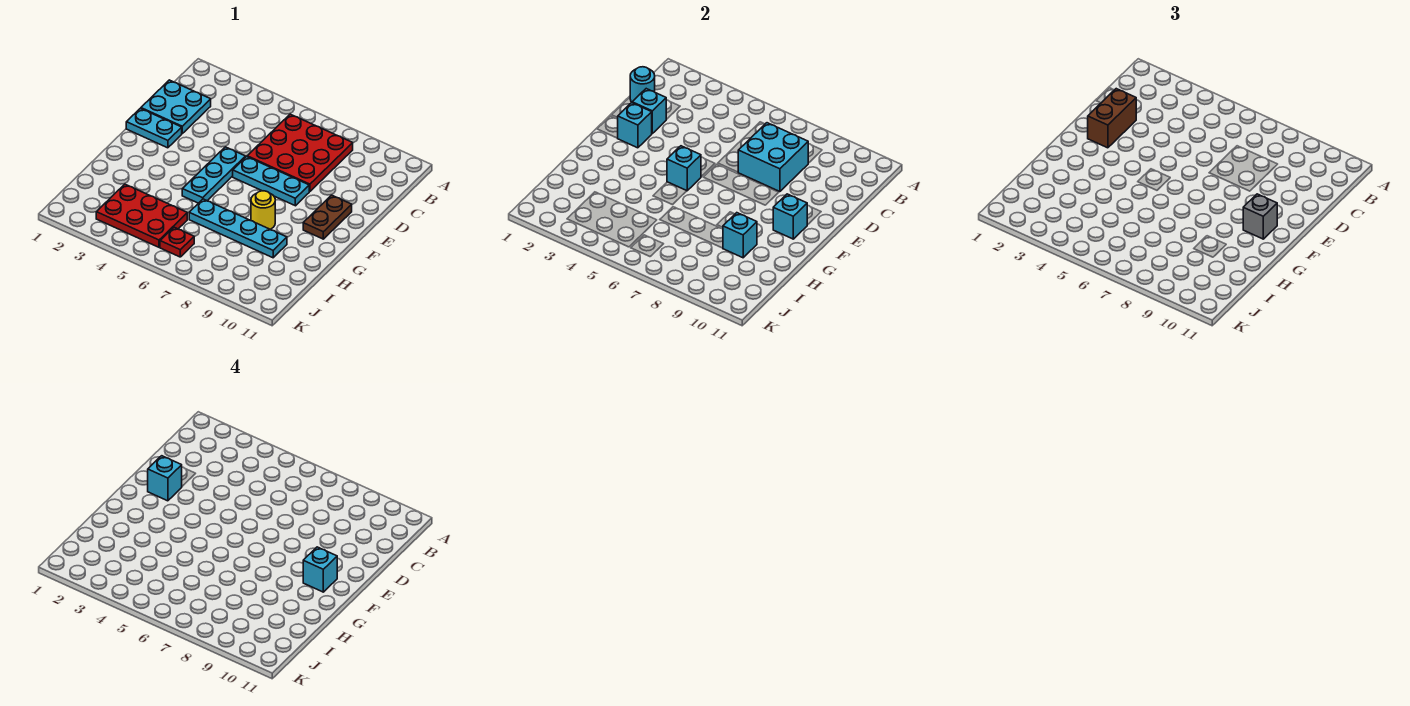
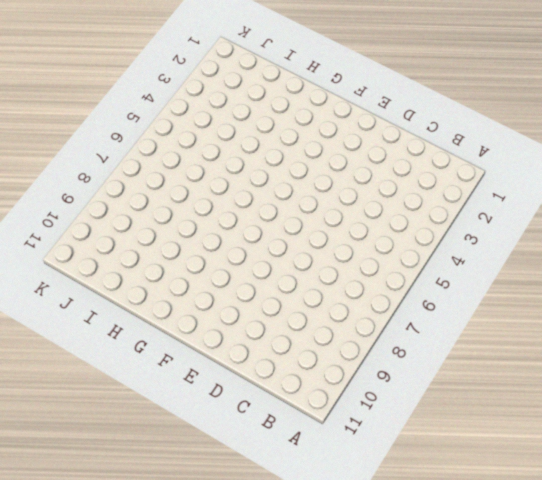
none -> red plate B6:D8 level 1
none -> cyan plate C1:D2 level 1
none -> cyan plate E1:E2 level 1

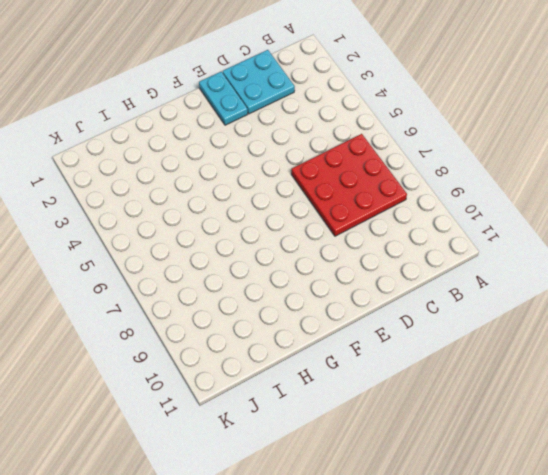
none -> cyan plate E5:G5 level 1
none -> cyan plate E6:E8 level 1
none -> brown plate E10:F10 level 1

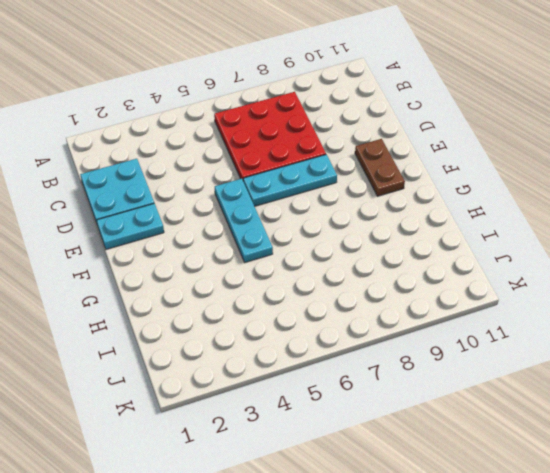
none -> yellow round brick G8 level 1
none -> cyan plate H6:H9 level 1
none -> red plate I3:J5 level 1

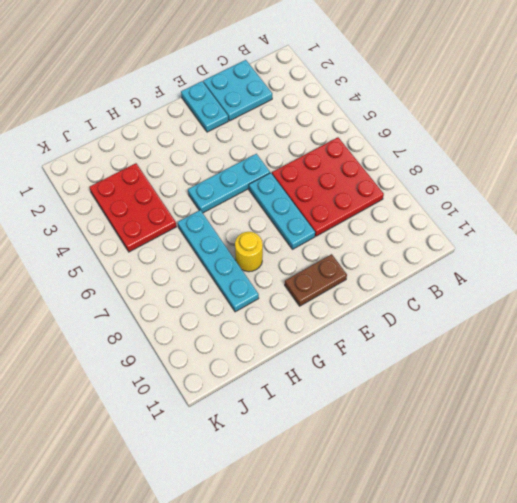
none -> red plate J6 level 1
none -> cyan round brick C1 level 2
none -> cyan brick C7:D8 level 2

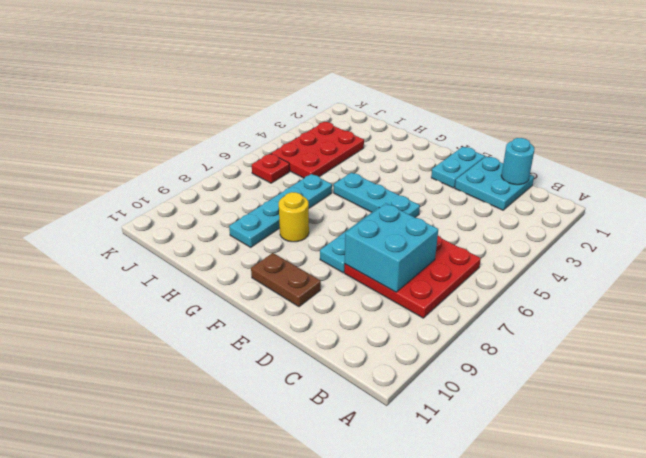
none -> cyan brick D2 level 2
none -> cyan brick E2 level 2
none -> cyan brick F5 level 2

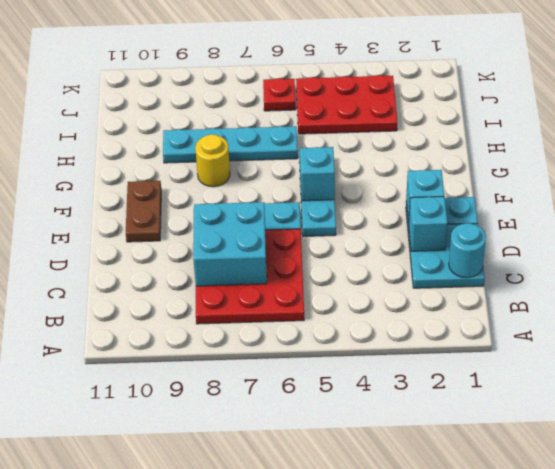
none -> cyan brick F10 level 2
none -> cyan brick H9 level 2
none -> brown brick D2:E2 level 3

